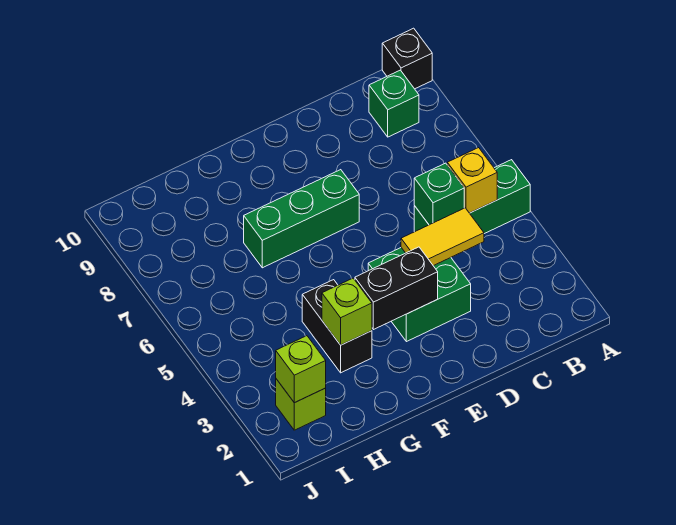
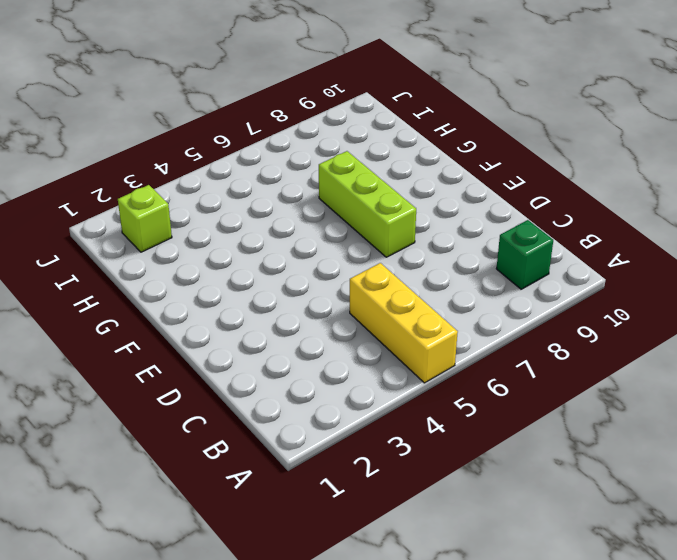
yellow brick A5:C5 level 1 -> green brick A5:C5 level 1
lime brick E7:G7 level 1 -> green brick E7:G7 level 1
none -> black brick A10 level 1
none -> green brick D3:E4 level 1
none -> black brick G3:G4 level 1

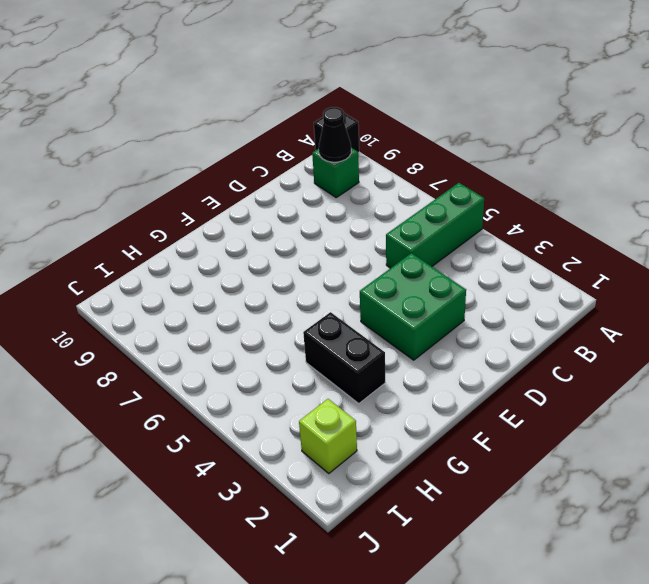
black cone B9 level 2 -> none
none -> green brick E7:G7 level 1
none -> yellow brick B5 level 2
none -> yellow tile C4:D4 level 2

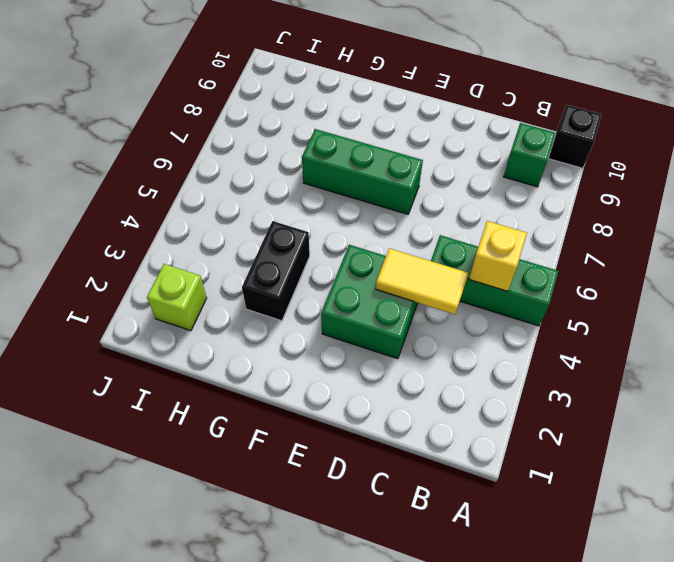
none -> green brick C5 level 2
none -> black brick E3:F3 level 2
none -> lime brick G3 level 2

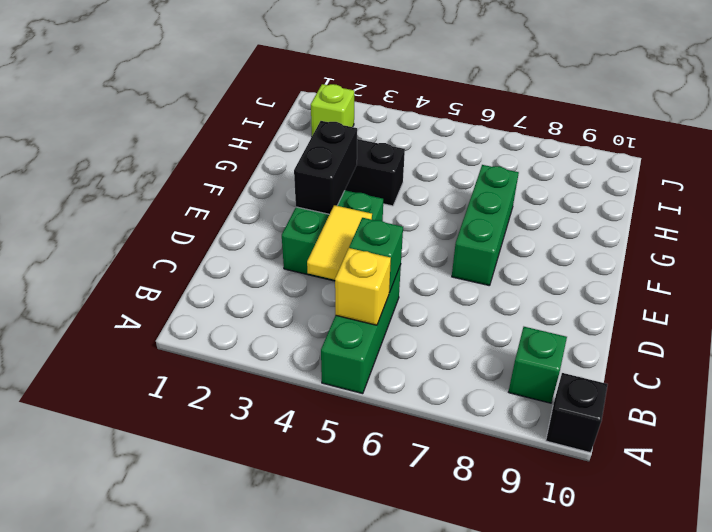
none -> lime brick G3 level 2
none -> lime brick I2 level 2

